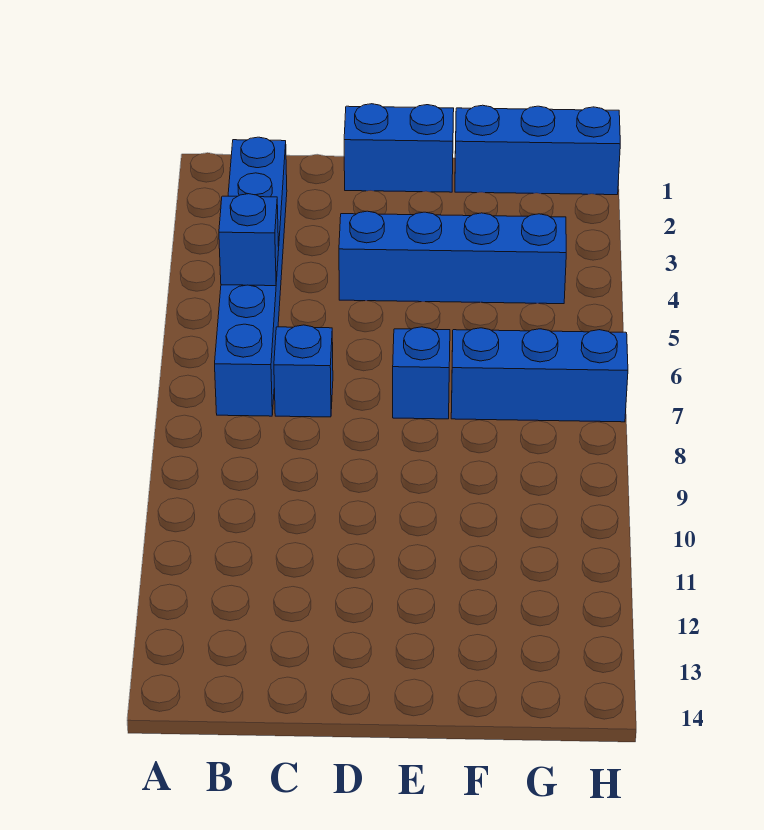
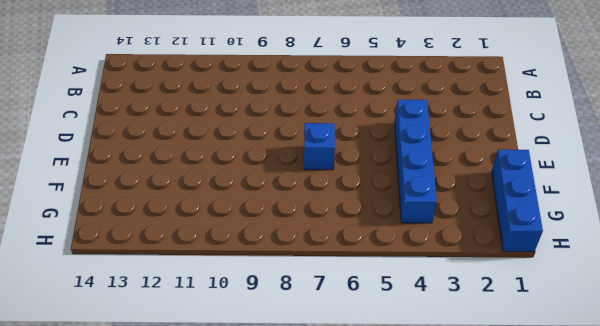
none -> blue brick B2:B7 level 1
none -> blue brick C7 level 1

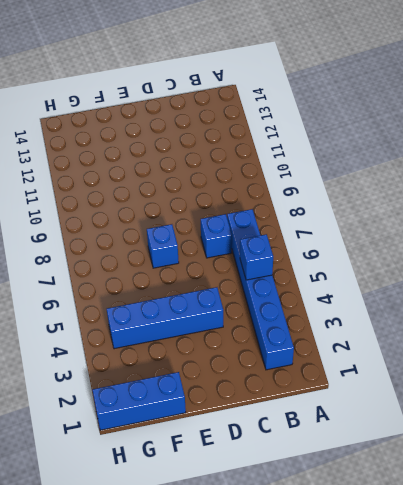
none -> blue brick D1:E1 level 1
none -> blue brick F7:H7 level 1

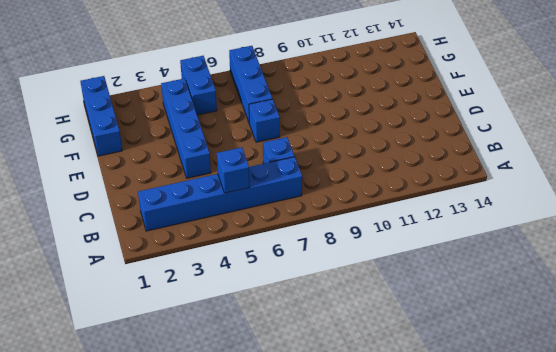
blue brick G5:H5 level 1 -> blue brick D1:E1 level 1

